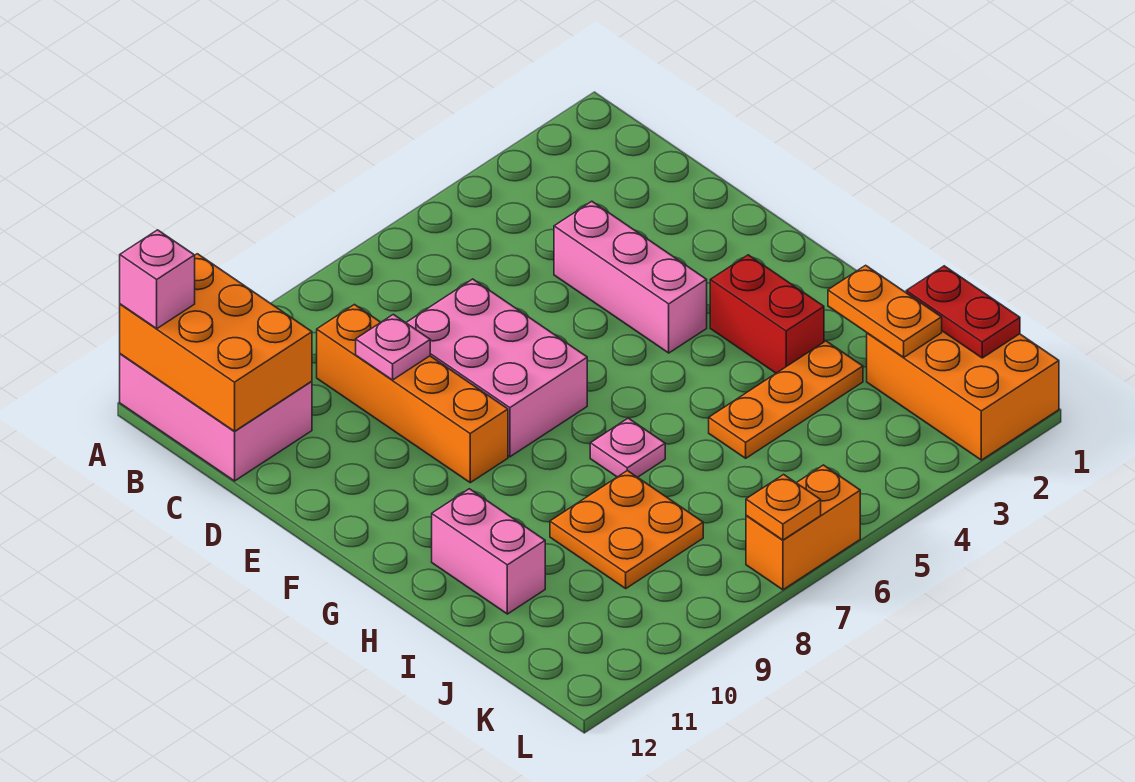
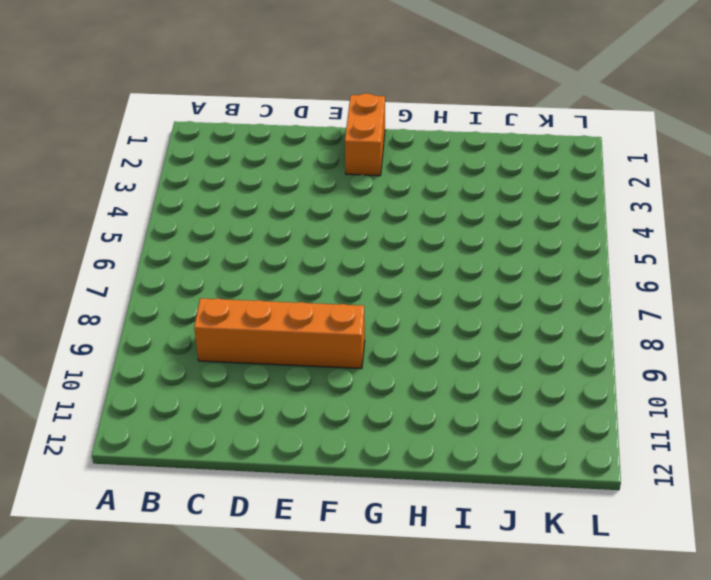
orange brick F1:F2 level 1 -> orange brick L6:L7 level 1
none -> pink brick A11:C12 level 1
none -> pink brick D4:F4 level 1
none -> pink brick D7:F8 level 1

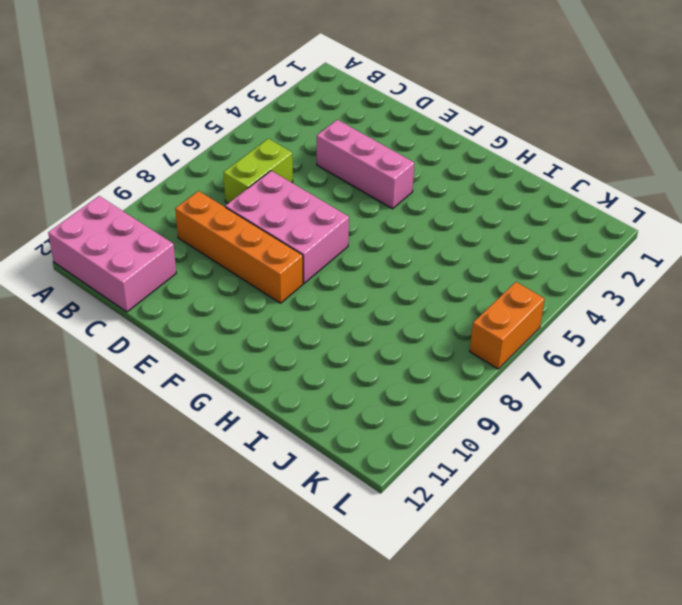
lime brick C6:C7 level 1 -> none
none -> red brick G3:H3 level 1
none -> pink plate H7 level 1
none -> pink brick H11:I11 level 1

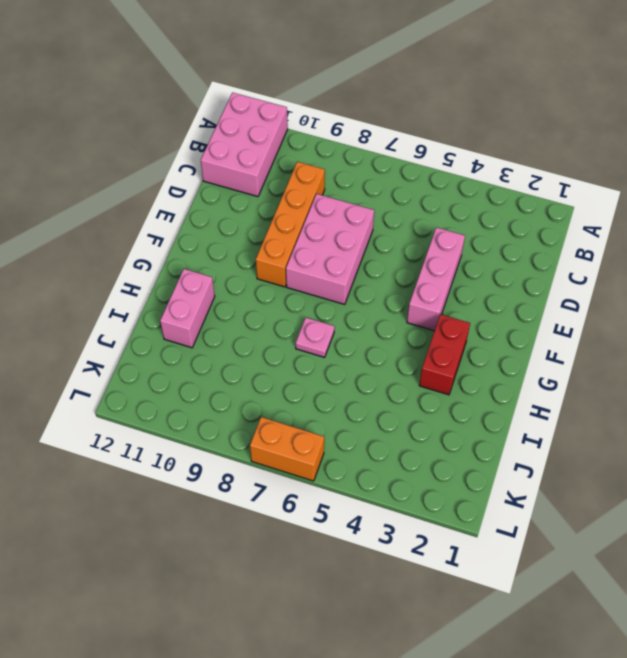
none -> orange plate I3:I5 level 1
none -> orange plate I8:J9 level 1
none -> orange brick J1:L2 level 1

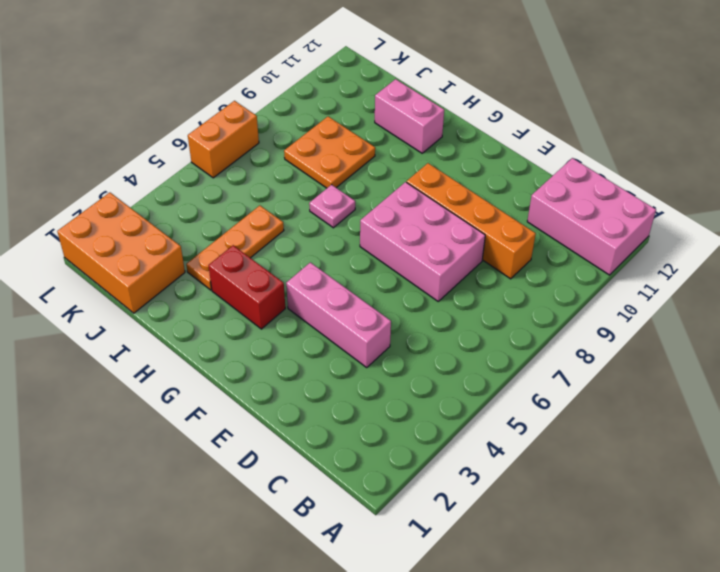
none -> orange brick A11:C12 level 2
none -> pink plate D9 level 2
none -> orange plate I2:J2 level 2

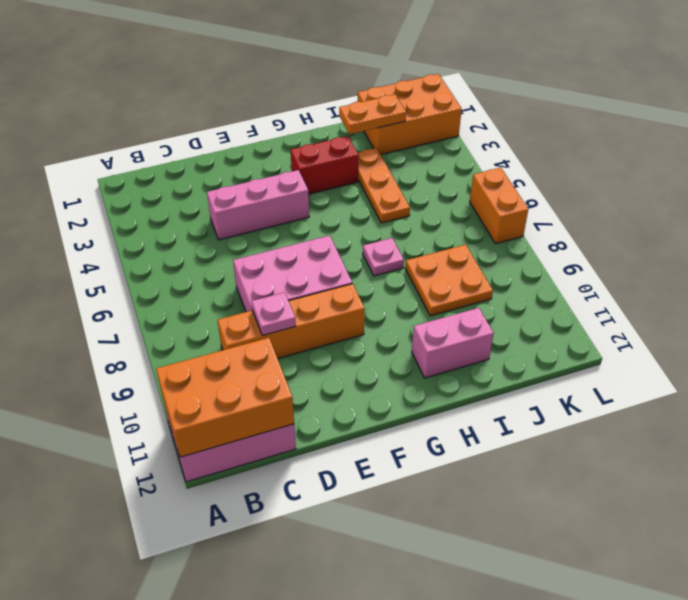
none -> red plate J1:K1 level 2
none -> orange plate L7 level 2
none -> pink brick A12 level 3

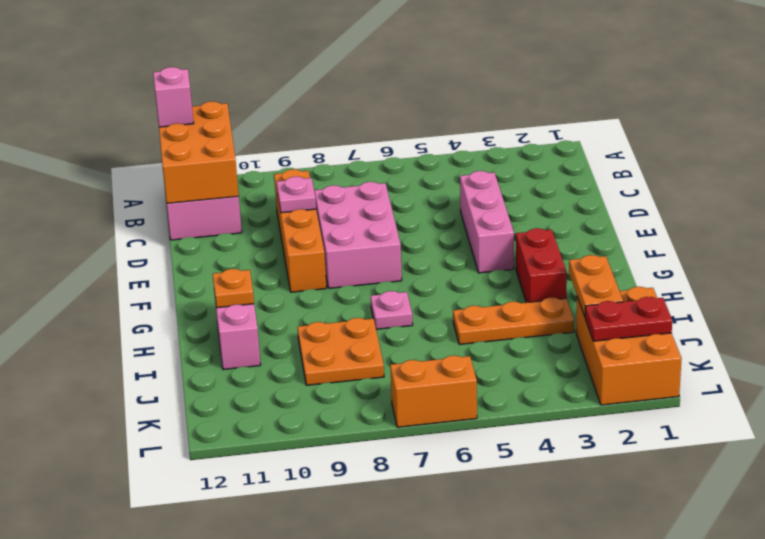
orange plate H11 level 2 -> orange plate L7 level 2
red plate K1:K2 level 2 -> red plate J1:K1 level 2

